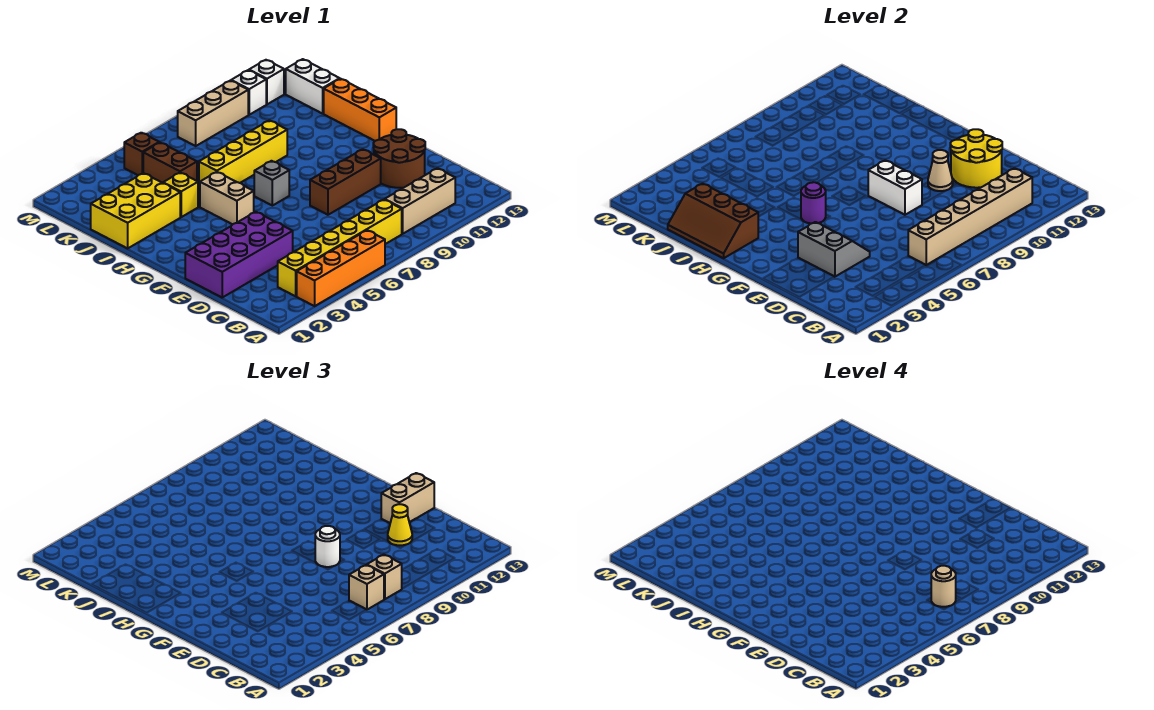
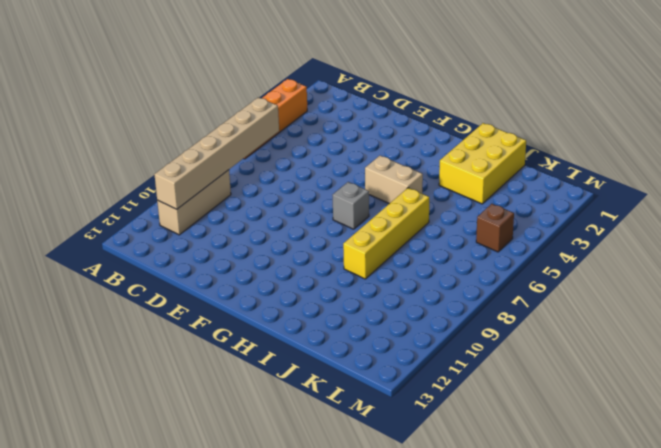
none -> yellow brick B3:B8 level 1
none -> purple brick D1:E4 level 1
none -> brown round brick D11:E12 level 1
none -> brown brick E8:E10 level 1

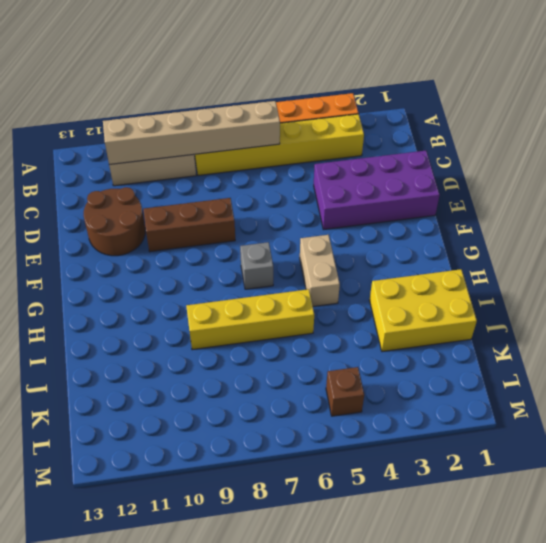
none -> orange brick G13:I13 level 1
none -> yellow brick I4 level 1
none -> brown brick J5:K5 level 1
none -> white brick J13:K13 level 1

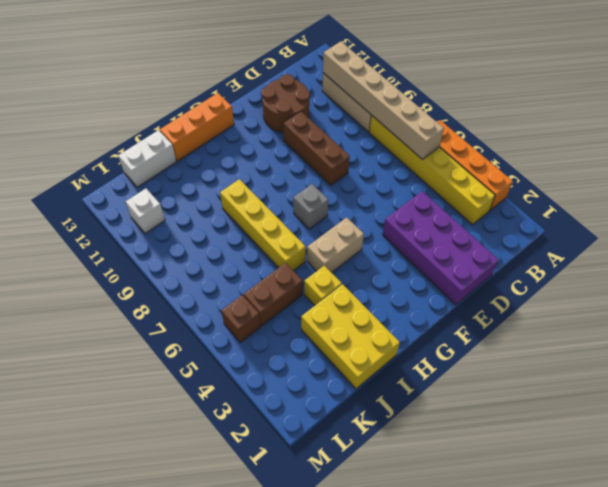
none -> tan brick L8:L10 level 1
none -> white brick L12 level 1
none -> grey slope D3:E4 level 2 top 3
none -> yellow round brick D11:E12 level 2

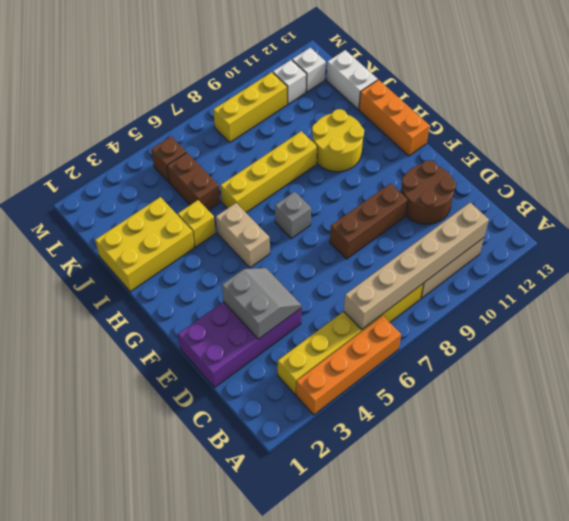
yellow round brick H10:I11 level 1 -> yellow round brick D11:E12 level 2
yellow brick L8:L10 level 1 -> tan brick L8:L10 level 1
none -> white brick E8:F8 level 2
none -> tan cone E10 level 2
none -> purple round brick G5 level 2
none -> brown slope H1:J2 level 2 top 2

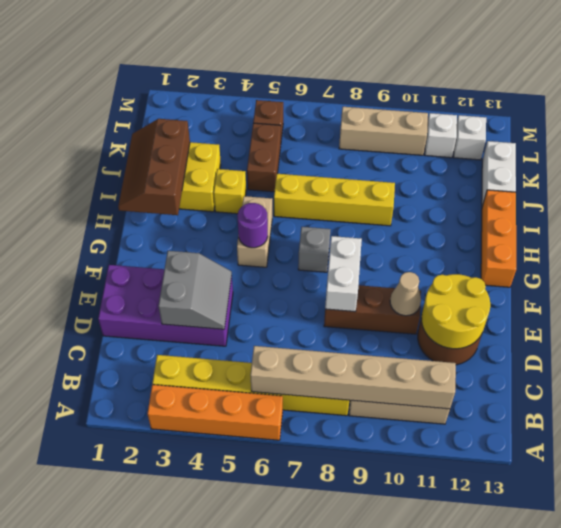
none -> tan brick B7 level 3
none -> tan brick B8 level 3
none -> yellow cone D11 level 3
none -> white round brick E8 level 3

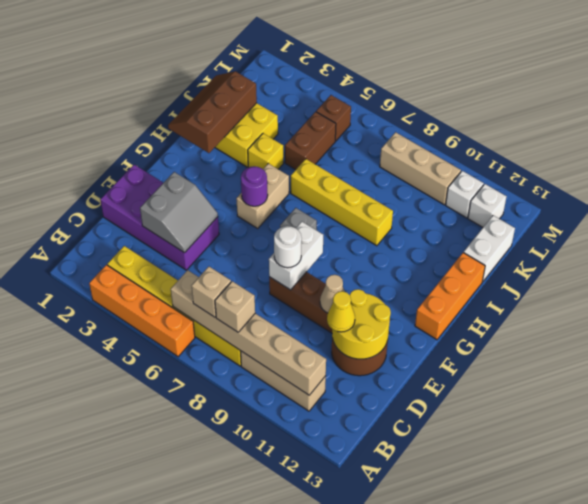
none -> tan brick E12:E13 level 3
none -> tan round brick B7 level 4

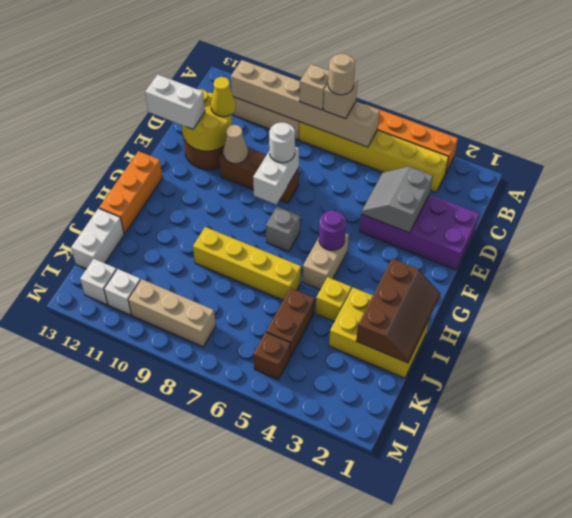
white brick E12:E13 level 3 -> tan brick E12:E13 level 3

